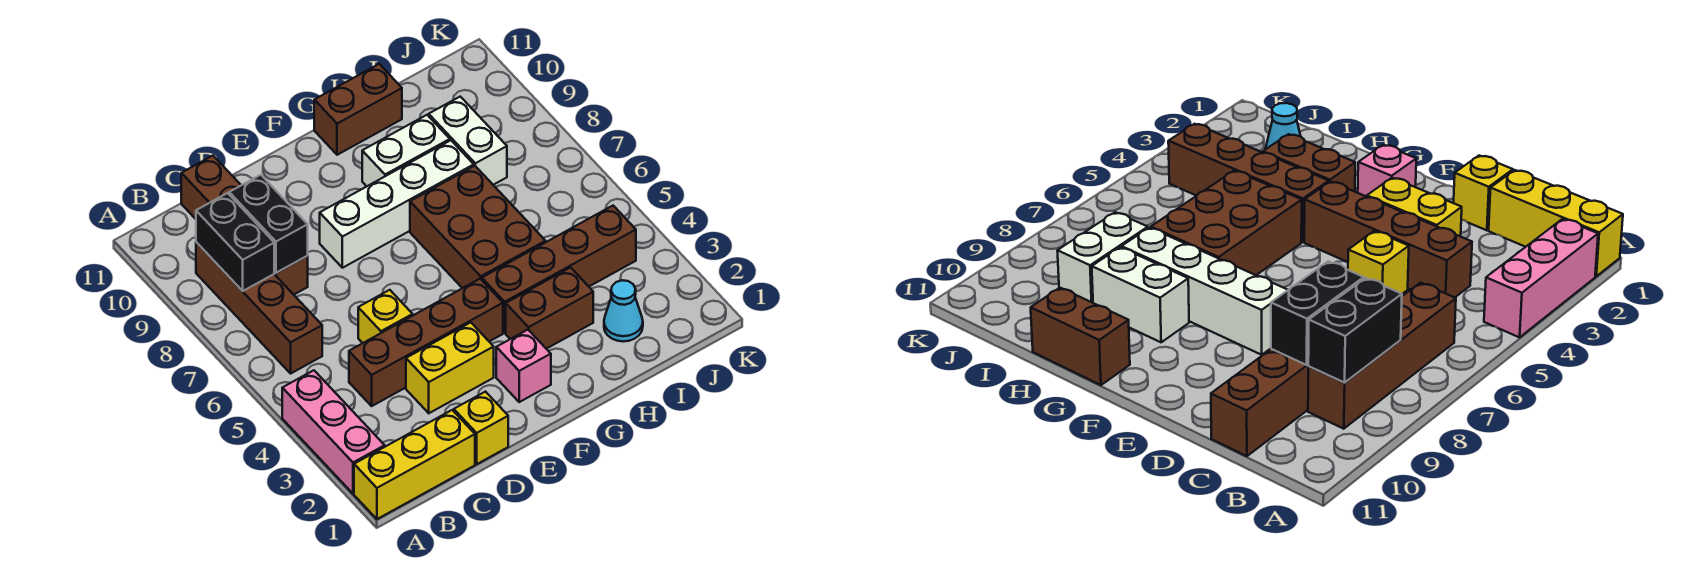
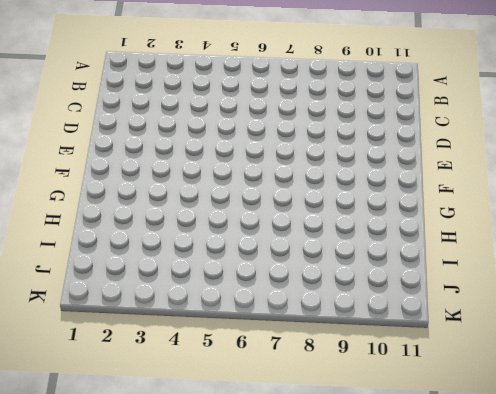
none -> yellow brick A1:C1 level 1
none -> pink brick A2:A4 level 1
none -> brown brick B6:B9 level 1

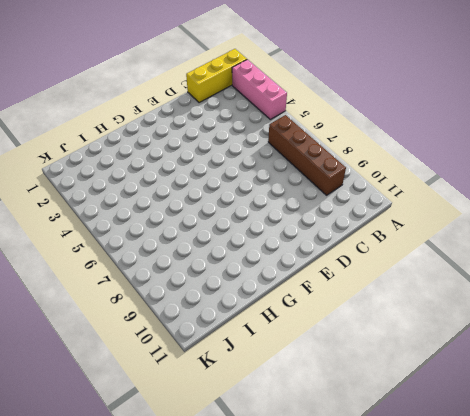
none -> brown brick C4:F4 level 1
none -> brown brick C8:C11 level 1
none -> yellow brick D1 level 1

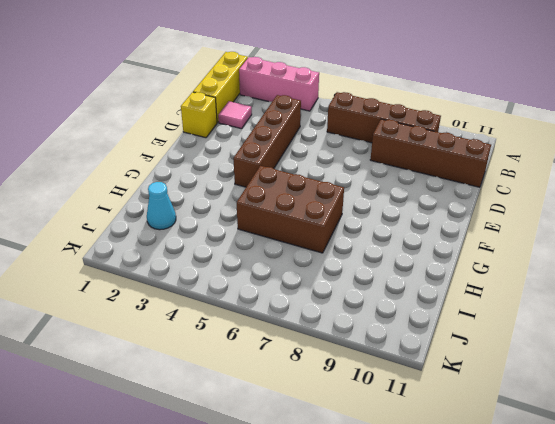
pink tile C2 level 1 -> none
none -> yellow brick D3:E3 level 1
none -> yellow brick D5 level 1
none -> white brick E8:H8 level 1

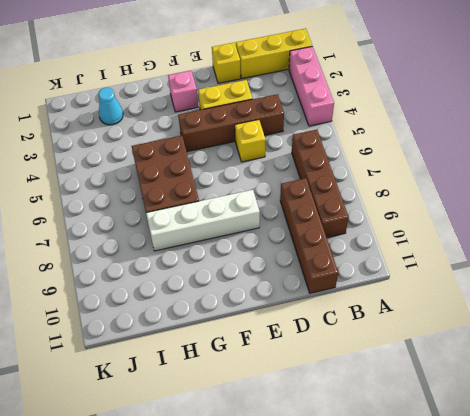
none -> brown brick G3:H3 level 1
none -> brown brick G4:J4 level 1
none -> white brick G9:H9 level 1

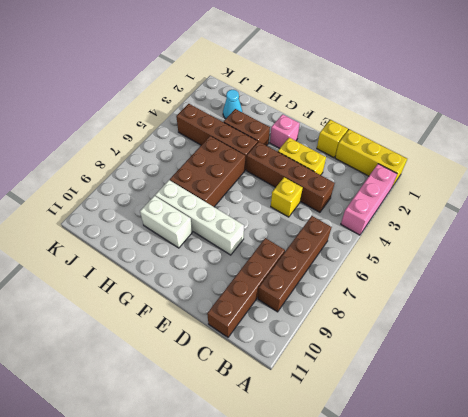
none -> brown brick G11:H11 level 1
none -> white brick I8:I9 level 1
none -> black brick B8:B9 level 2

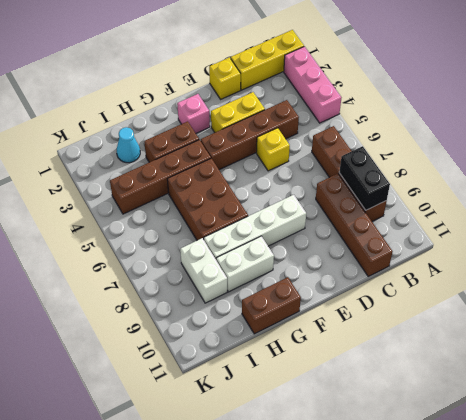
none -> black brick C8:C9 level 2

